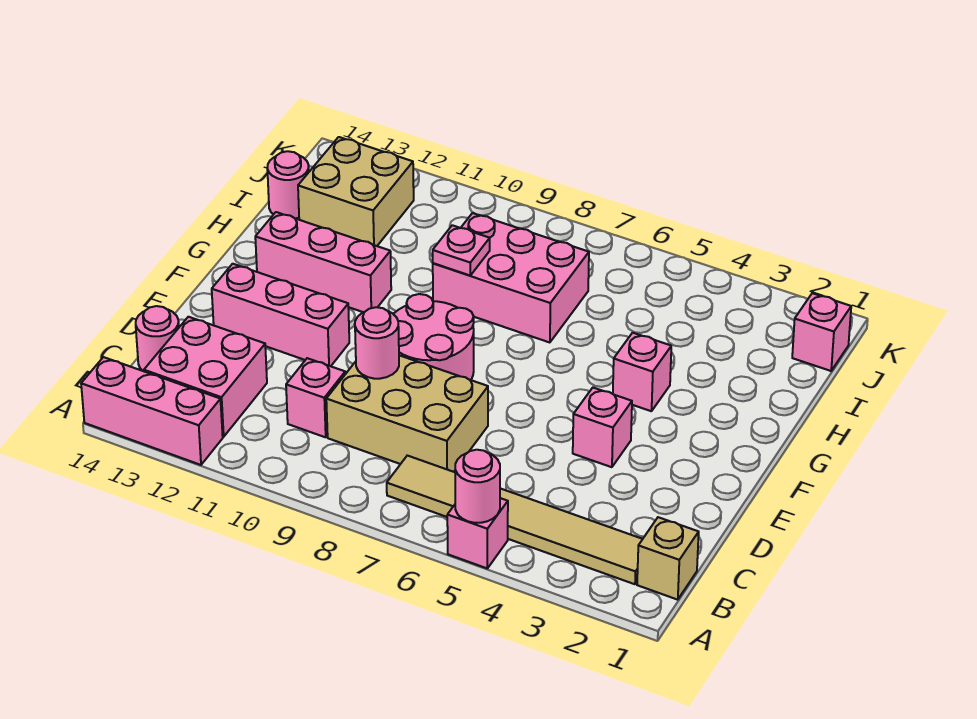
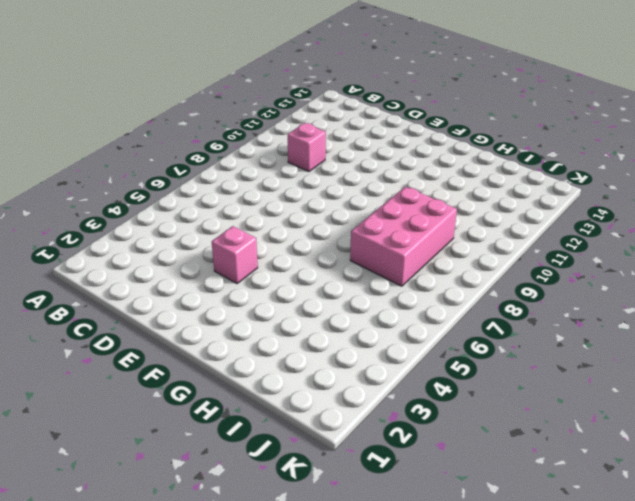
none -> pink brick A5 level 1
none -> pink brick A12:A14 level 1
none -> tan brick B1 level 1

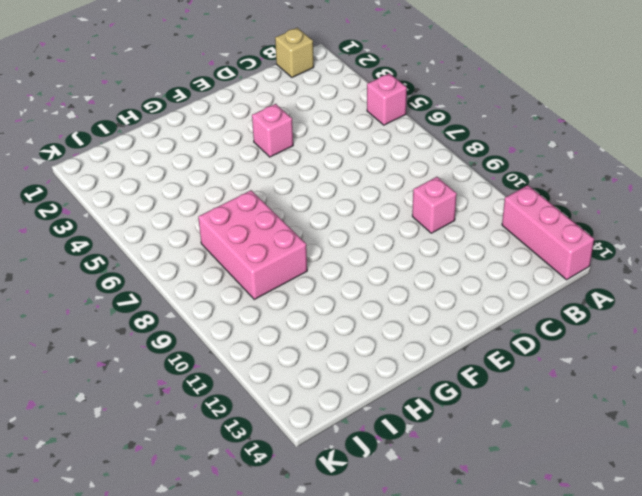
none -> tan tile B2:B7 level 1
none -> pink brick B12:C13 level 1
none -> tan brick C7:D9 level 1

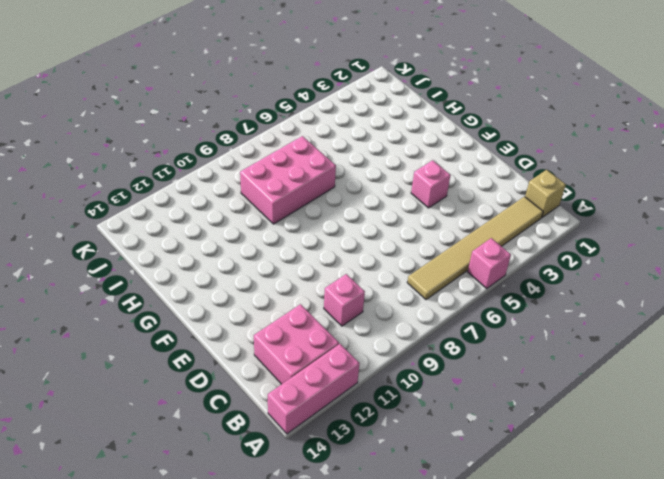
none -> tan brick C7:D9 level 1
none -> pink round brick C14 level 1
none -> pink round brick E8:F9 level 1

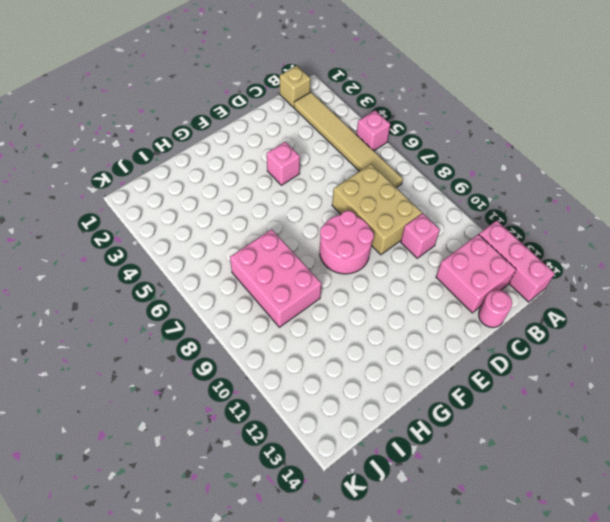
none -> pink brick E11:E13 level 1
none -> pink brick G4 level 1
none -> pink brick G11:G13 level 1

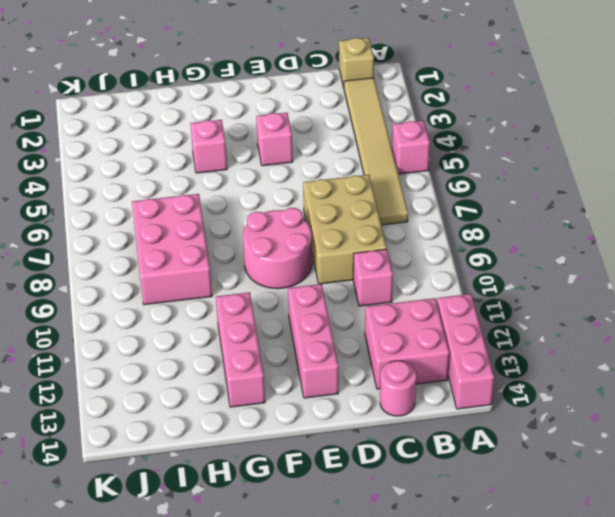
none -> tan brick I12:J13 level 1
none -> pink round brick I14 level 1
none -> pink brick J1 level 1

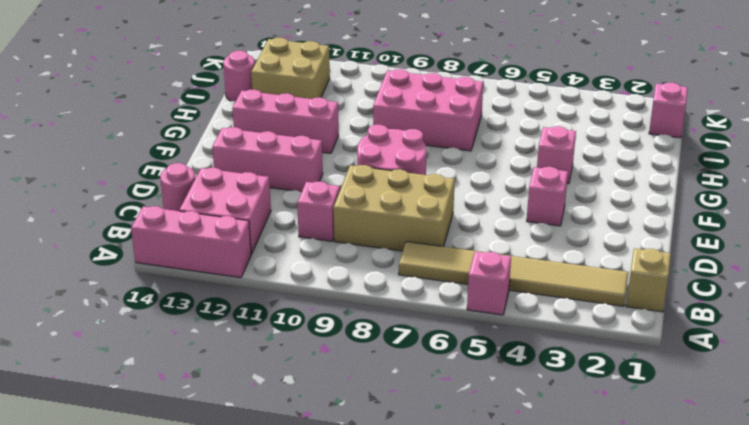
none -> pink round brick A5 level 2
none -> pink round brick D9 level 2
none -> pink plate H9 level 2

